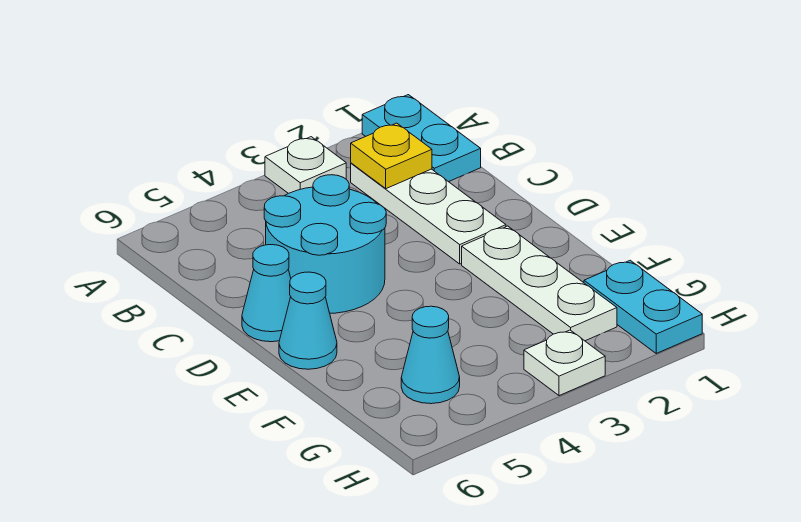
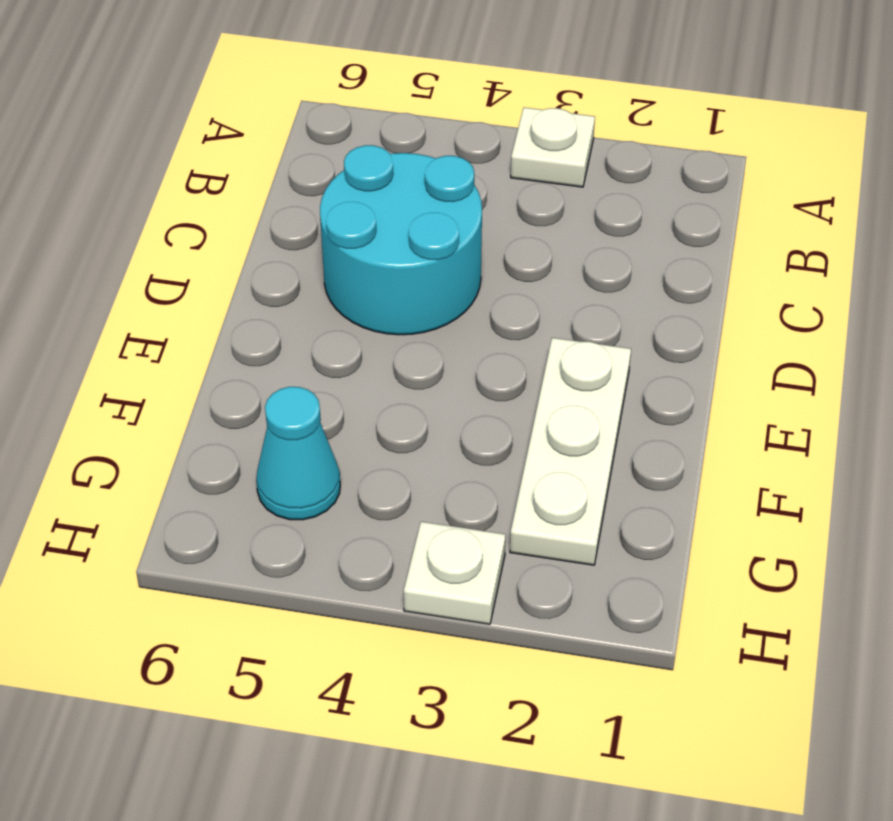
none -> cyan plate A1:B1 level 1
none -> white plate B2:D2 level 1

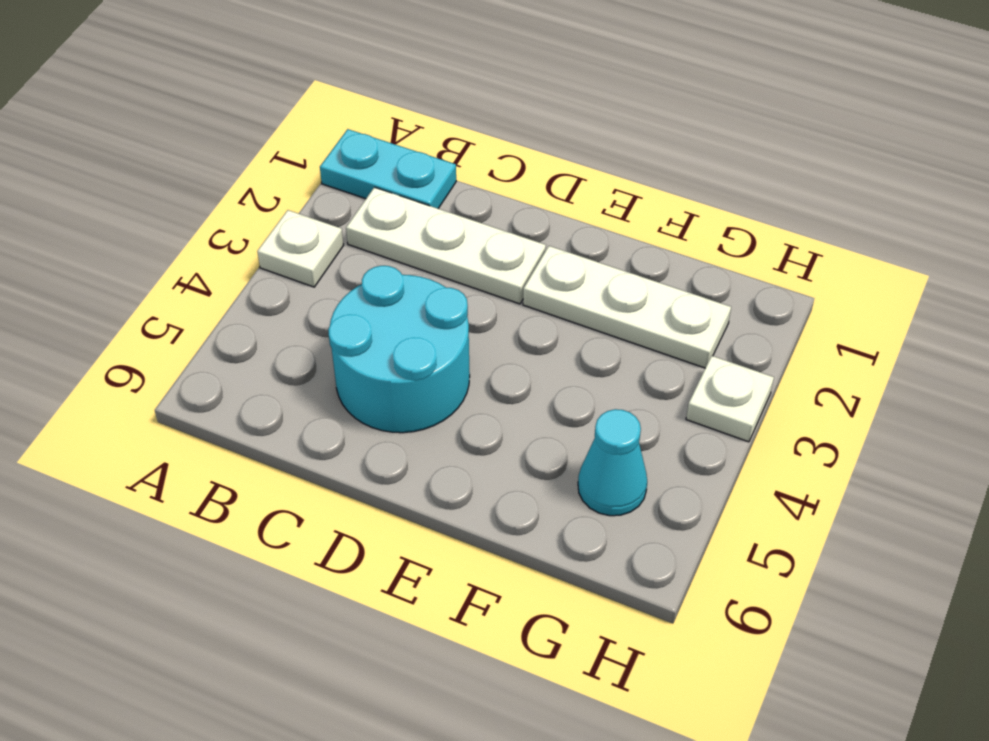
none -> cyan cone D6 level 1
none -> cyan cone E6 level 1

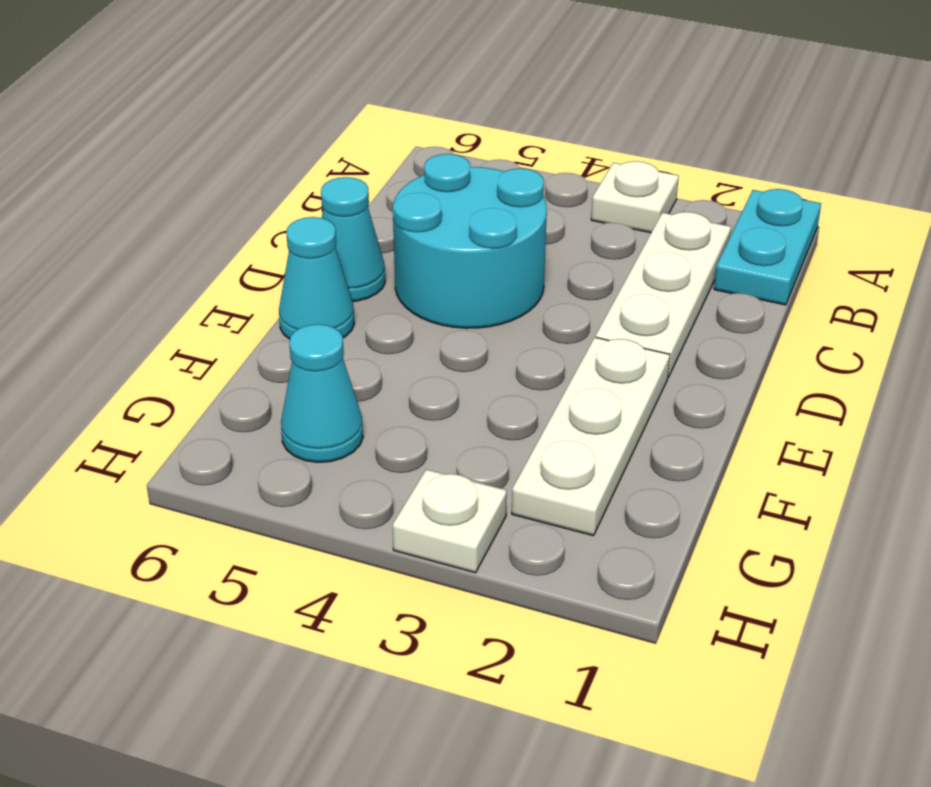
none -> cyan plate G1:H1 level 1
none -> yellow plate B2 level 2

